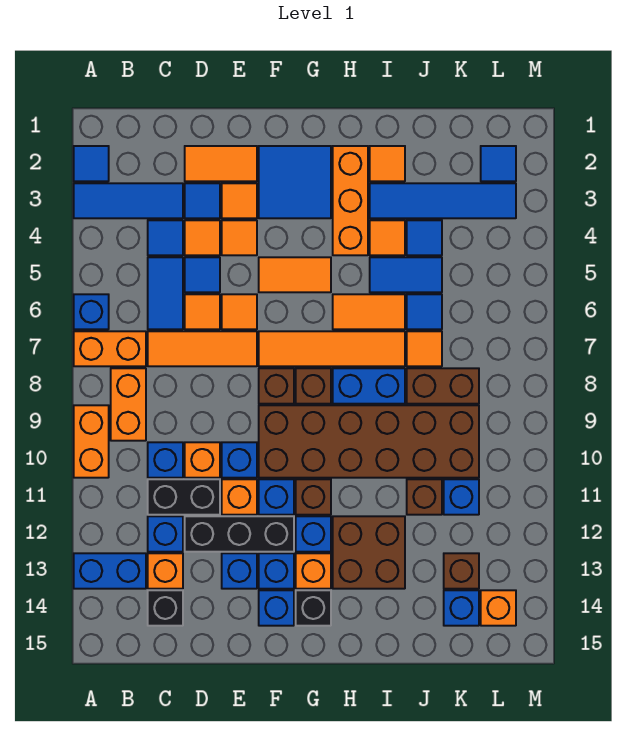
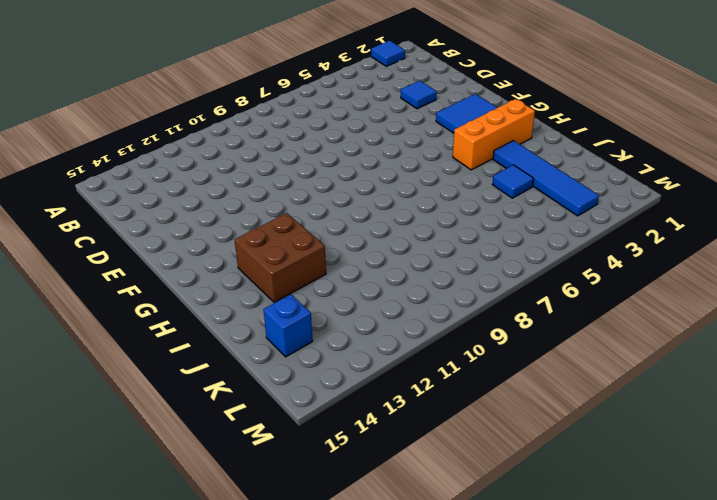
none -> blue tile A3:C3 level 1
none -> blue brick A6 level 1
none -> orange brick A7:B7 level 1
none -> orange brick A9:A10 level 1

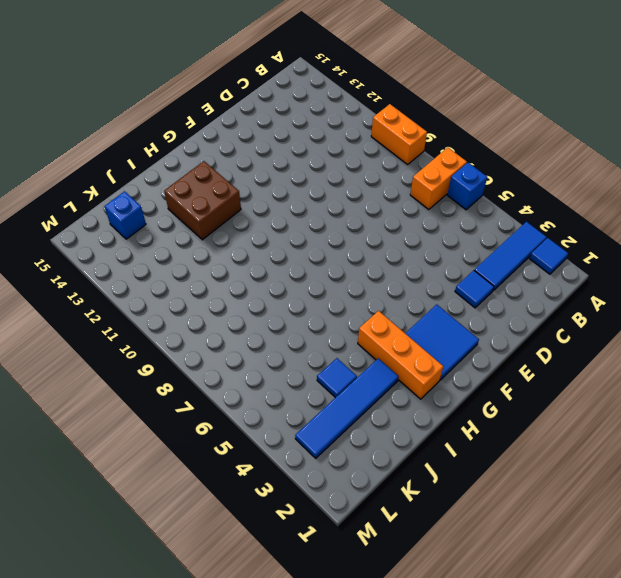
none -> blue brick A13:B13 level 1
none -> orange brick B8:B9 level 1
none -> blue tile C4 level 1
none -> blue tile C5:C6 level 1

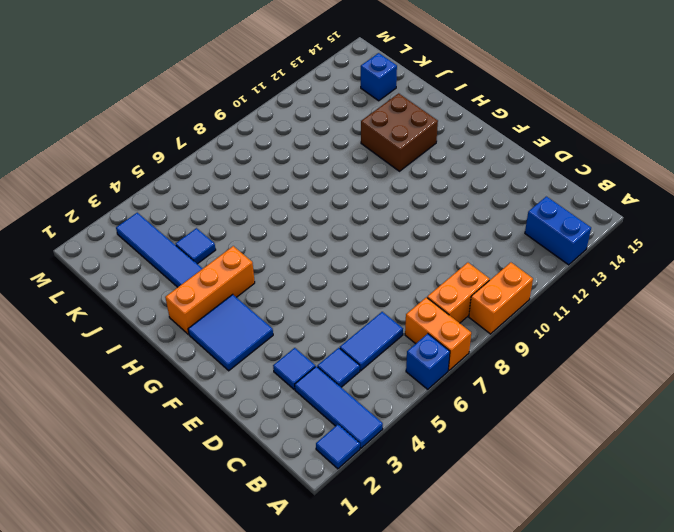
none -> orange tile C7:E7 level 1
none -> blue brick C10 level 1
none -> black brick C11:D11 level 1
none -> blue brick C12 level 1

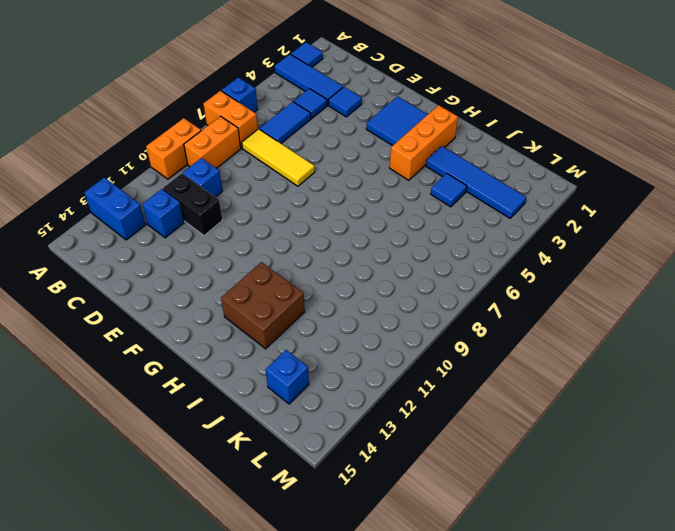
yellow tile C7:E7 level 1 -> orange tile C7:E7 level 1
none -> orange brick C13 level 1
none -> black brick C14 level 1
none -> orange tile D2:E2 level 1
none -> orange tile D4 level 1

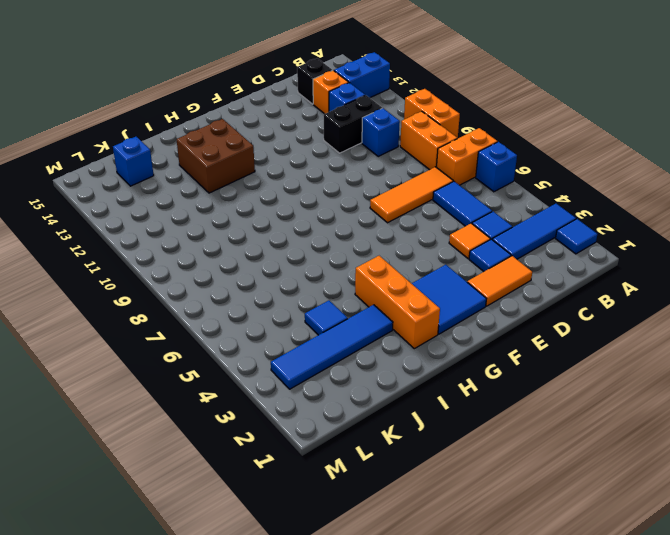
none -> blue tile D5 level 1
none -> orange tile D6 level 1
none -> orange brick D10 level 1
none -> black brick D12:F12 level 1

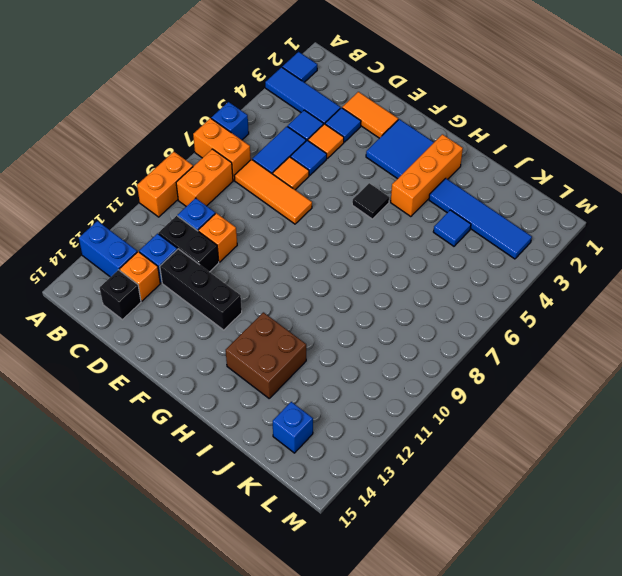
black tile G5 level 1 -> orange tile F5:G5 level 1
none -> orange tile E3 level 1
none -> orange tile E4 level 1
none -> orange tile E6 level 1
none -> blue brick E10 level 1

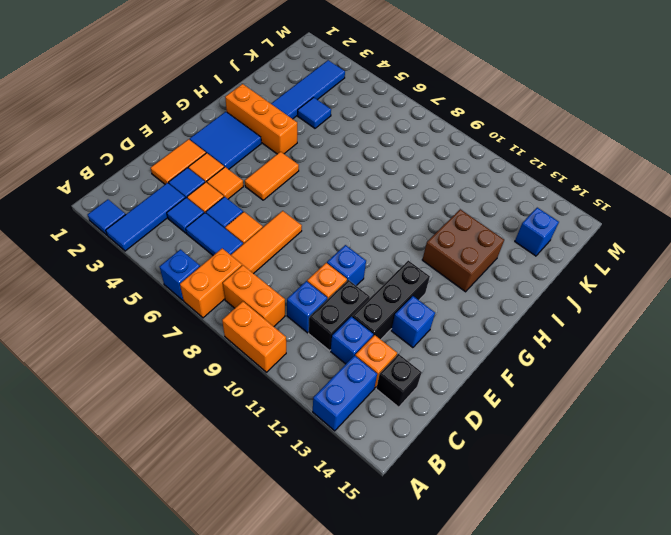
none -> orange tile E6 level 1
none -> orange brick E11 level 1
none -> orange tile F7:I7 level 1
none -> brown brick F8 level 1

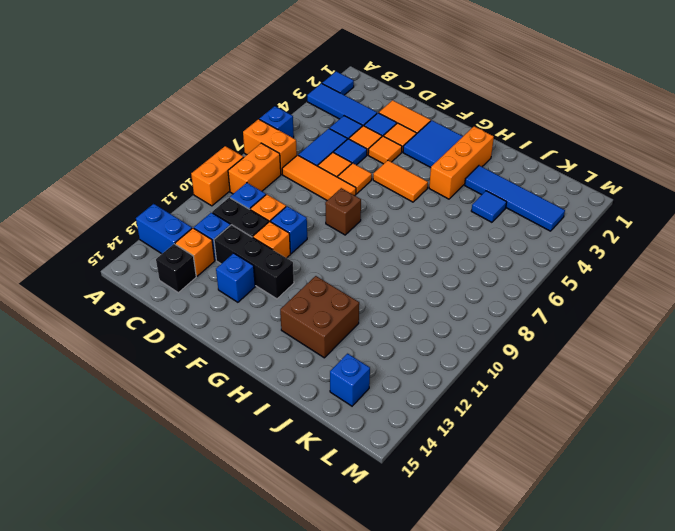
none -> orange tile F7:I7 level 1
none -> brown brick F9:K10 level 1
none -> blue brick F11 level 1
none -> blue brick F13 level 1

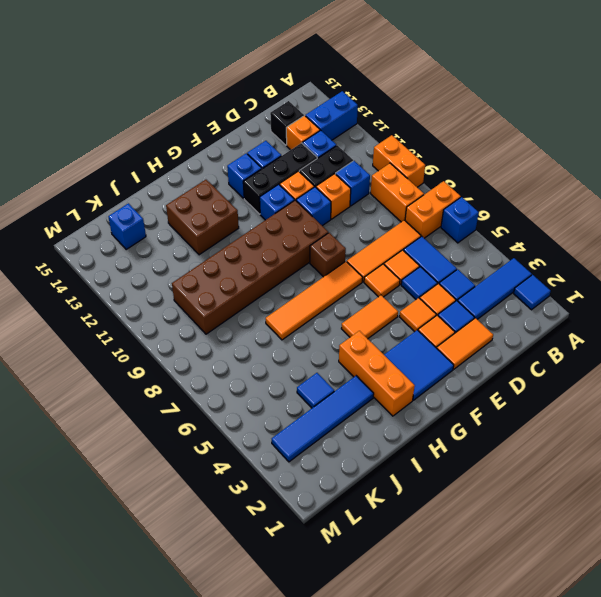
none -> blue brick F14 level 1
none -> brown brick G8 level 1
none -> brown brick G11 level 1
none -> blue brick G12 level 1

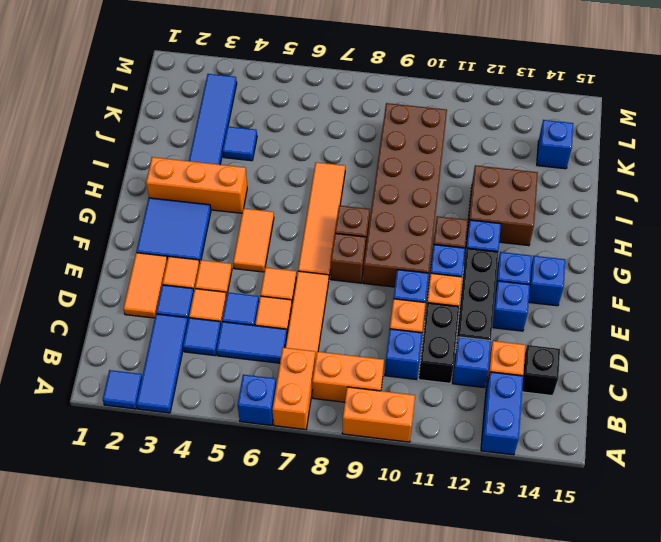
none -> orange brick G13 level 1
none -> black brick G14 level 1
none -> orange tile H6:I6 level 1
none -> blue brick H8:I8 level 1

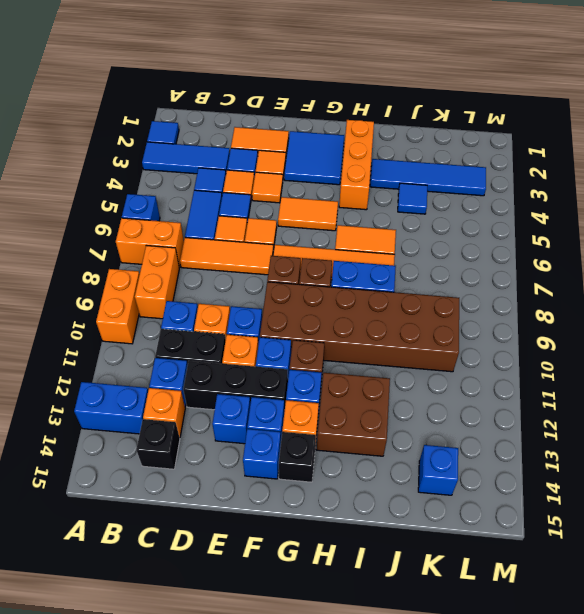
none -> orange tile I2 level 1
none -> orange tile I4 level 1
none -> blue tile I5:J5 level 1
none -> blue tile J6 level 1

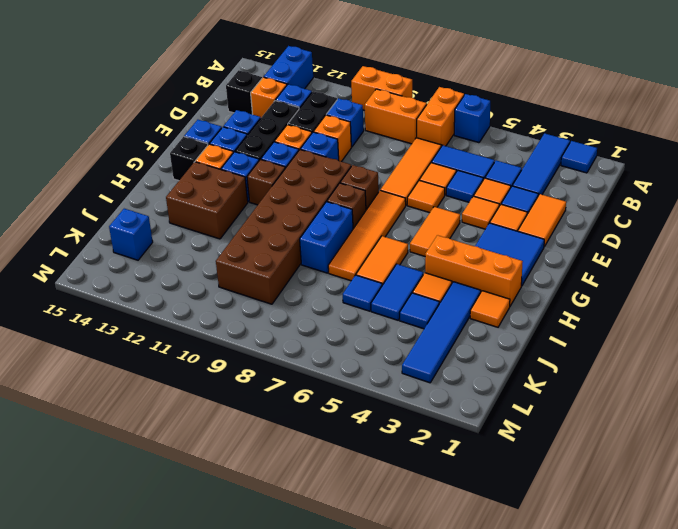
none -> orange tile J7 level 1
none -> brown brick J8:K8 level 1
none -> brown brick J11 level 1
none -> blue brick K11 level 1

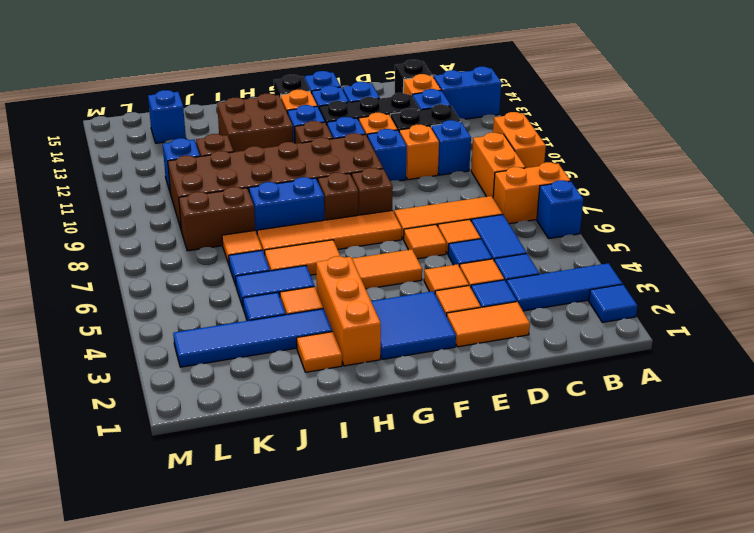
none -> brown brick K13 level 1
none -> blue tile L2 level 1
none -> orange brick L14 level 1

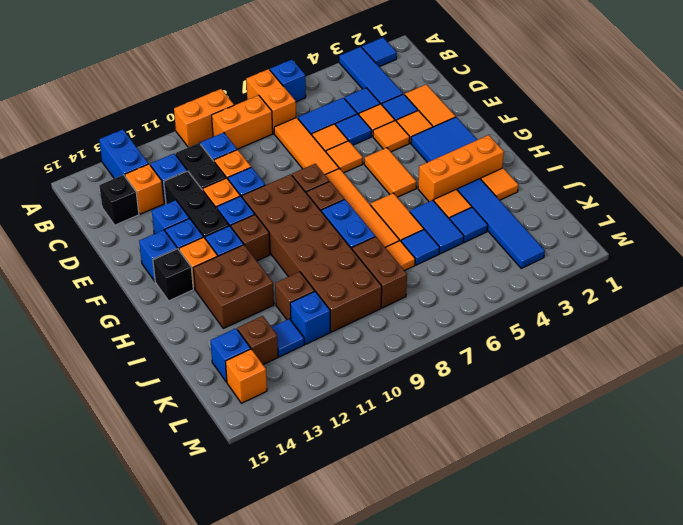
blue tile K12 level 1 -> blue tile L2 level 1

